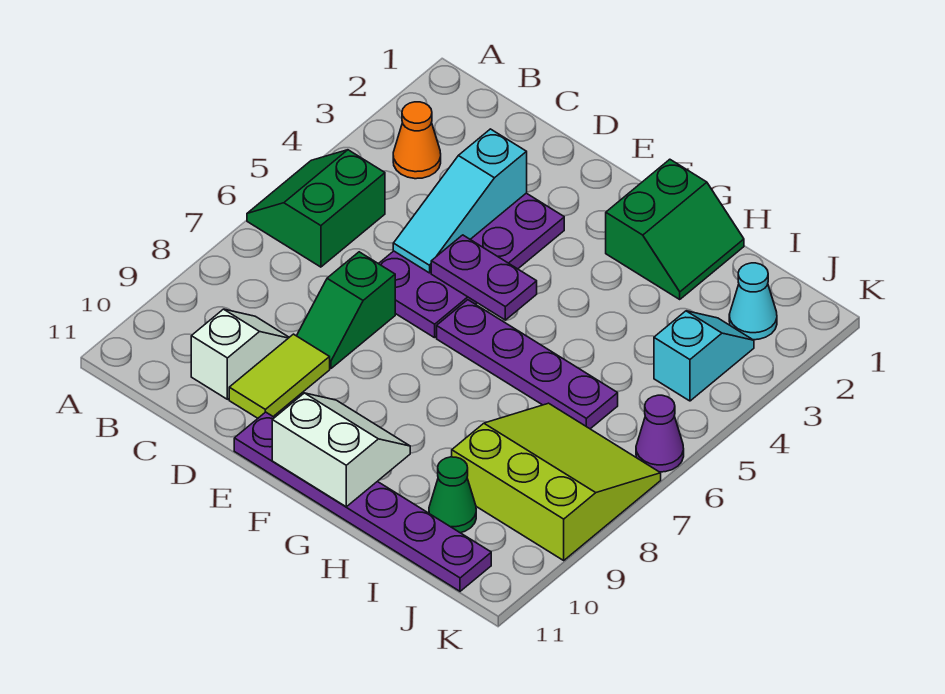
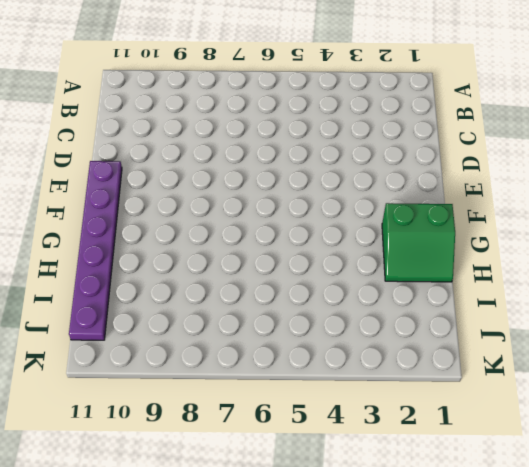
none -> green slope A5:B6 level 1 top B
none -> orange cone B3 level 1
none -> white slope C9:C10 level 1 top 10

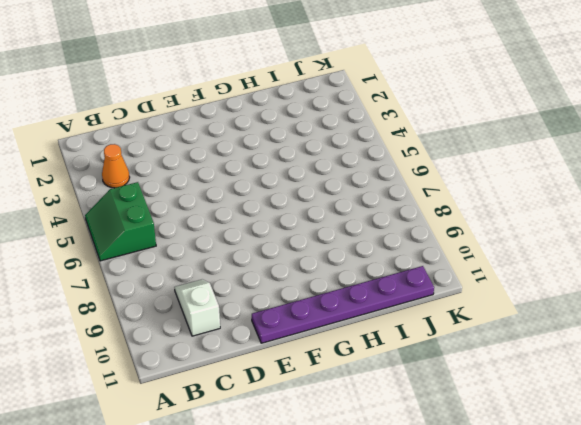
none -> purple plate D3:E6 level 1
none -> green slope D7:D8 level 1 top 7
none -> lime tile D9:D10 level 1

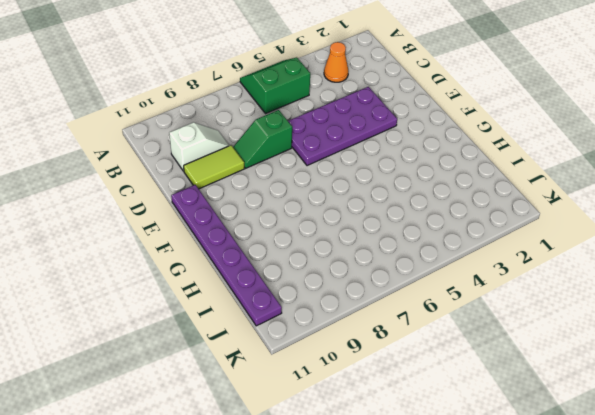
none -> purple plate F6:I6 level 1
none -> green slope G1:H2 level 1 top G
none -> lime slope I7:K9 level 1 top 9

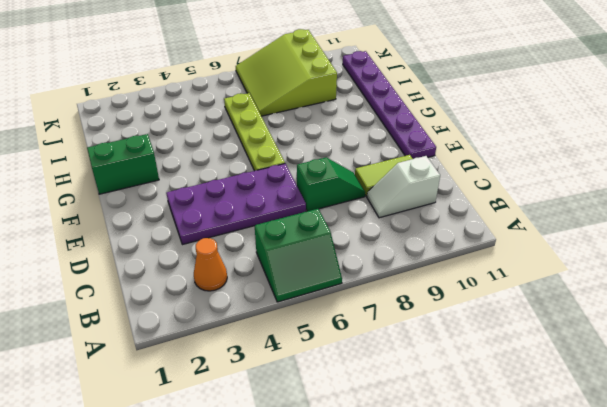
lime plate F6:I6 level 1 -> purple plate F6:I6 level 1
none -> green cone I10 level 1
none -> cyan cone J2 level 1
none -> cyan slope J3:J4 level 1 top 4

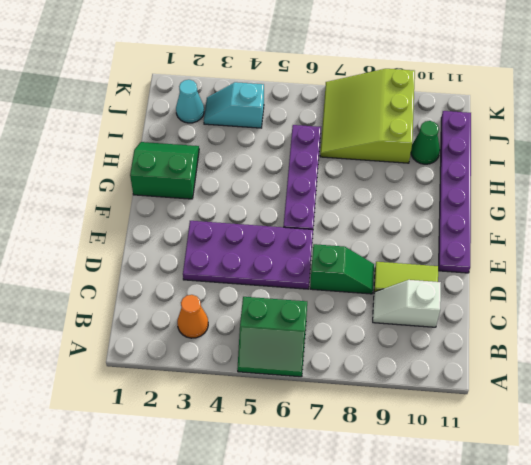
none -> purple cone K6 level 1
none -> cyan slope D3:D5 level 2 top 3
none -> purple plate E5:F5 level 2

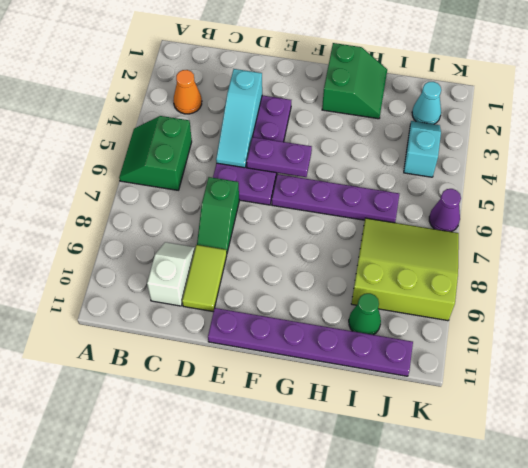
none -> white slope F10:G11 level 2 top 11

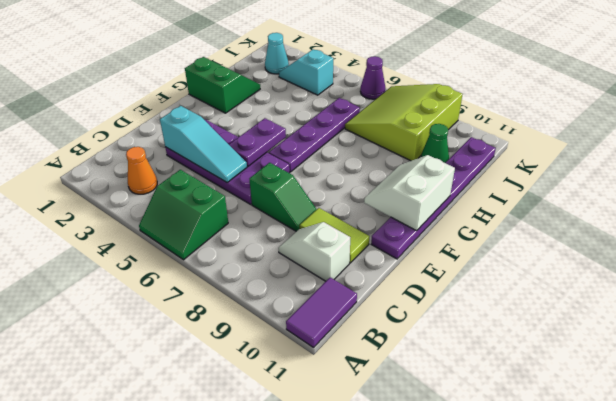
purple tile A11:B11 level 1 -> none

